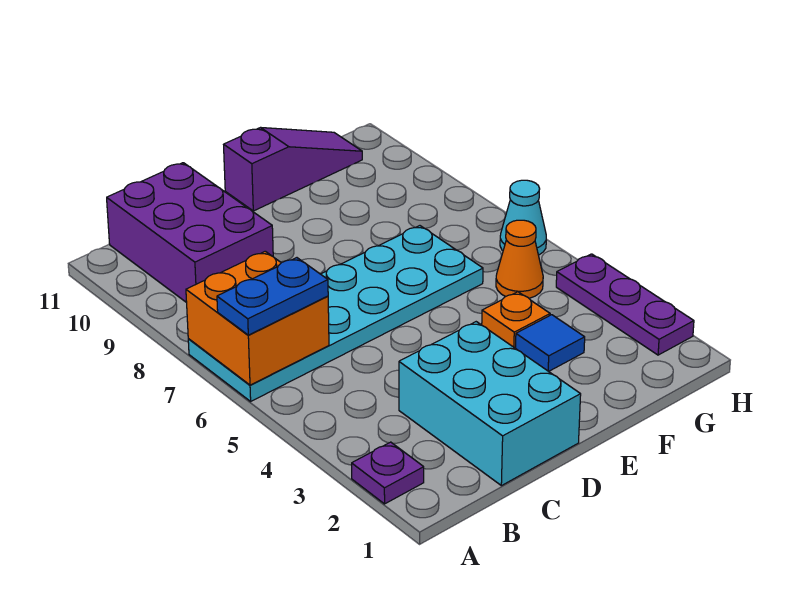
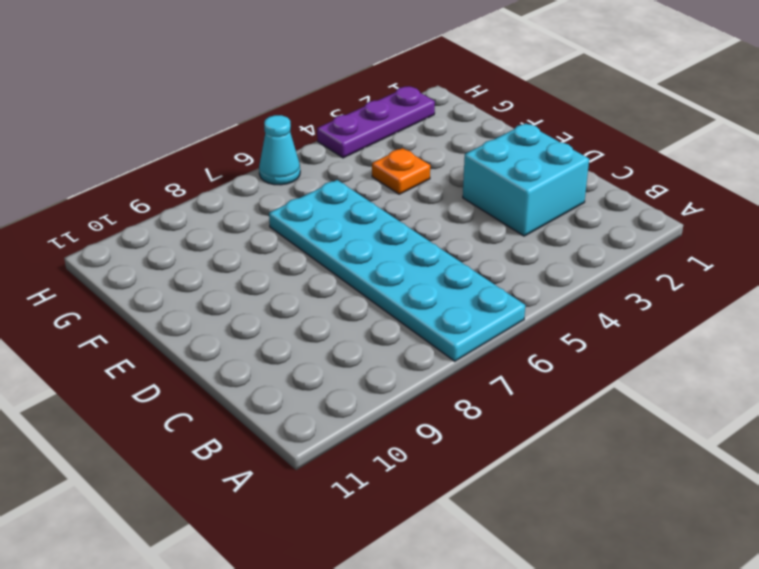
cyan brick C2:D3 level 1 -> cyan brick C1:D3 level 1
none -> purple plate A2 level 1
none -> purple brick B9:C11 level 1
none -> purple slope E11:G11 level 1 top E

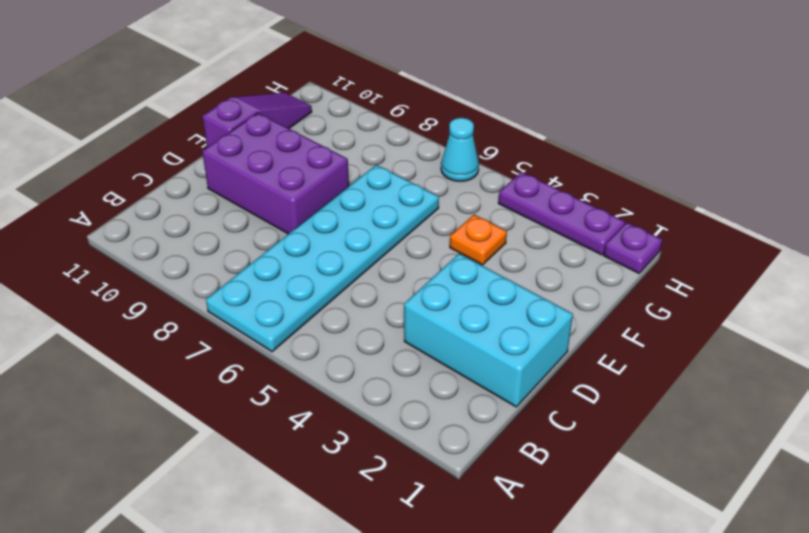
purple brick D8:E10 level 1 -> purple brick B9:C11 level 1
purple plate H1 level 1 -> purple plate A2 level 1
none -> blue tile F3 level 1
none -> orange cone G5 level 1
none -> orange brick A6:B7 level 2

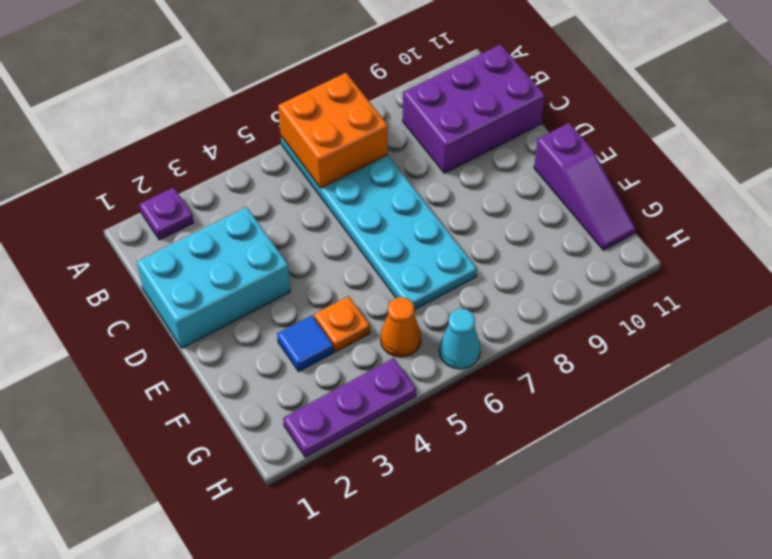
none -> blue plate A6:B6 level 3

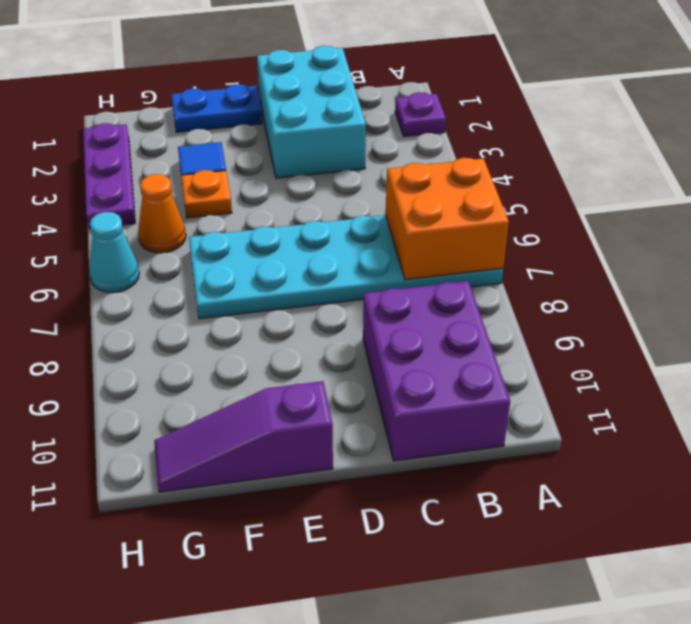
blue plate E1:F1 level 1 -> blue plate A6:B6 level 3

